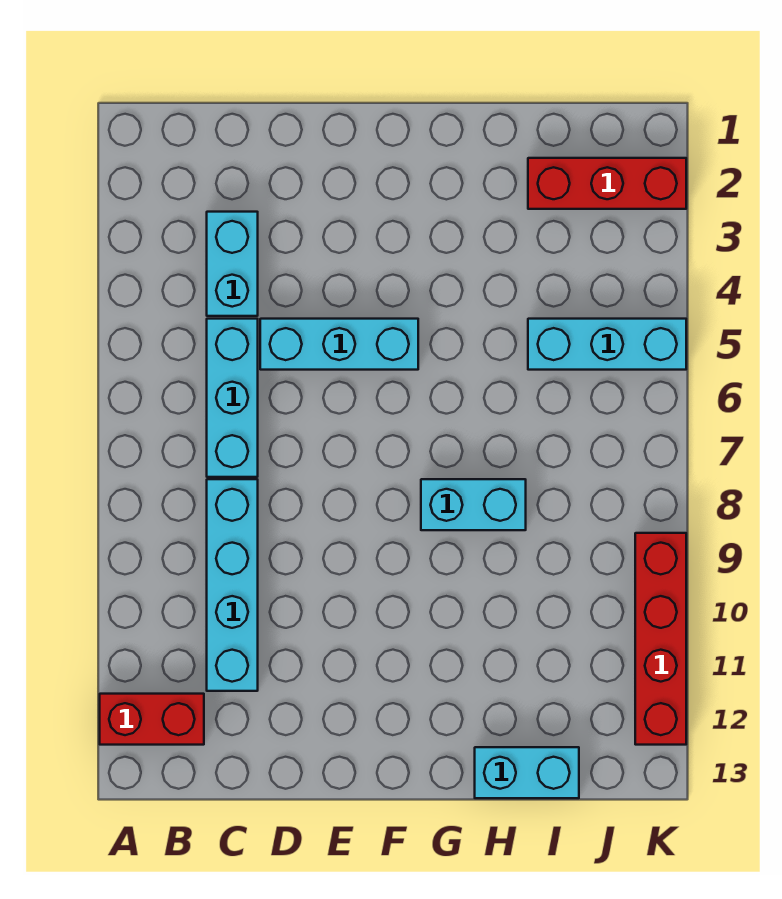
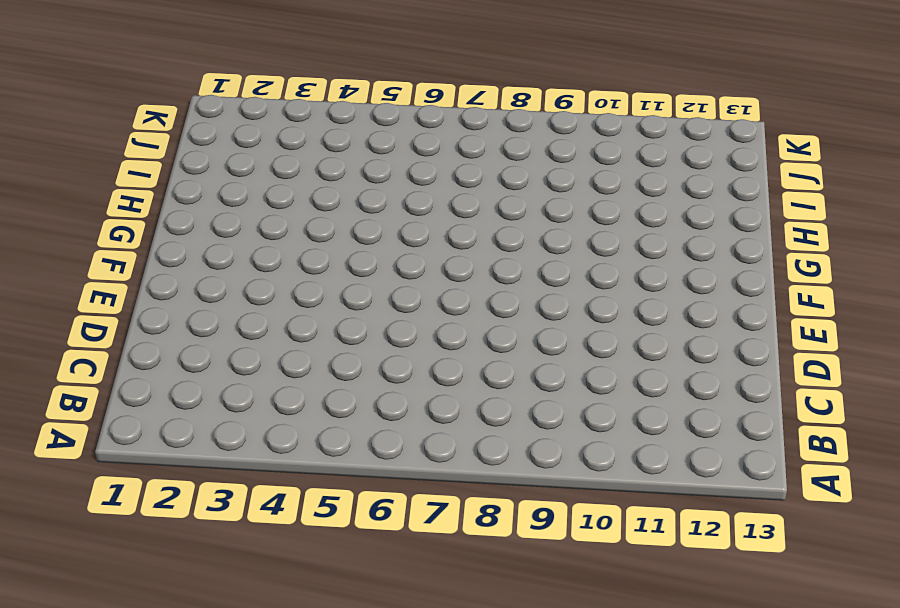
none -> red brick A12:B12 level 1
none -> cyan brick C3:C4 level 1

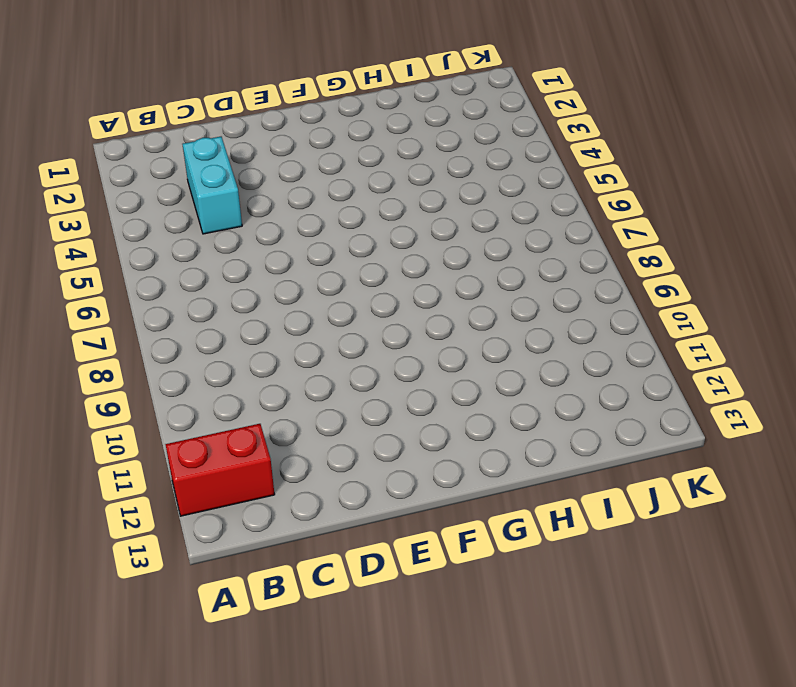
none -> cyan brick C5:C7 level 1
none -> cyan brick C8:C11 level 1

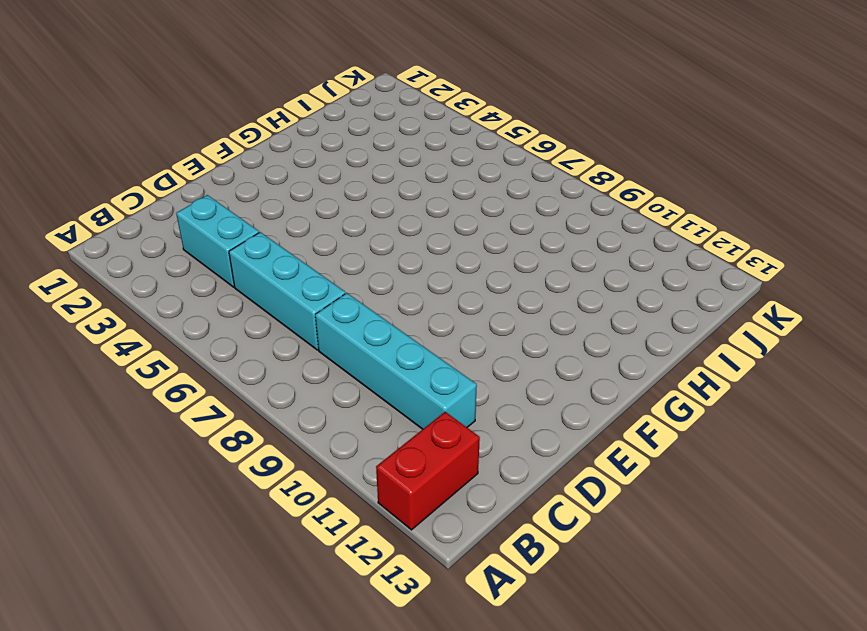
none -> cyan brick D5:F5 level 1
none -> cyan brick G8:H8 level 1

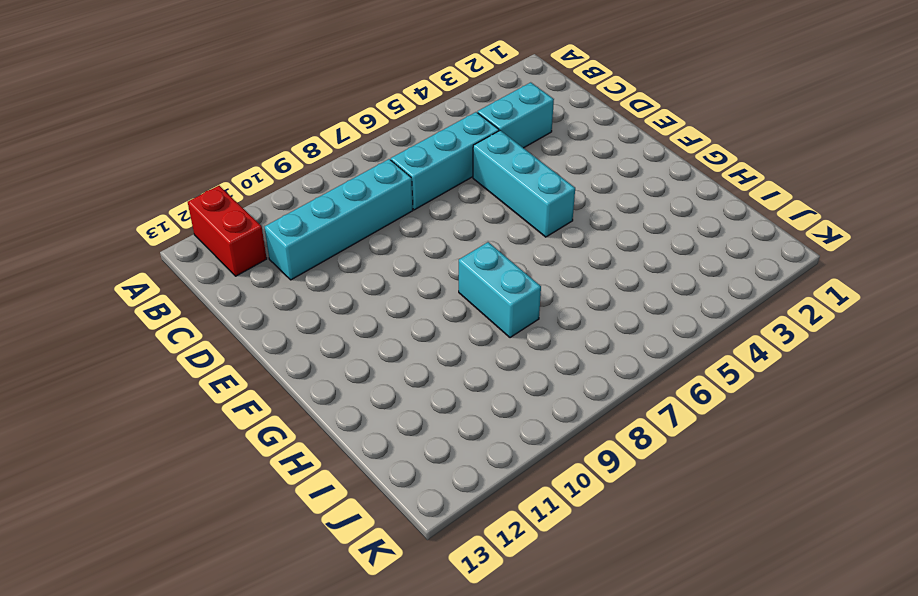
none -> cyan brick H13:I13 level 1
none -> red brick I2:K2 level 1

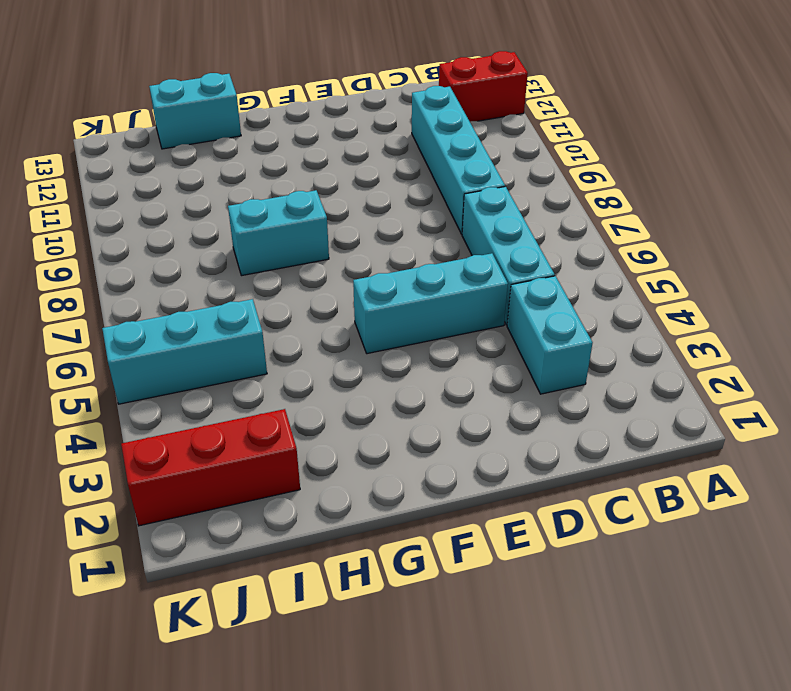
none -> red brick K9:K12 level 1

